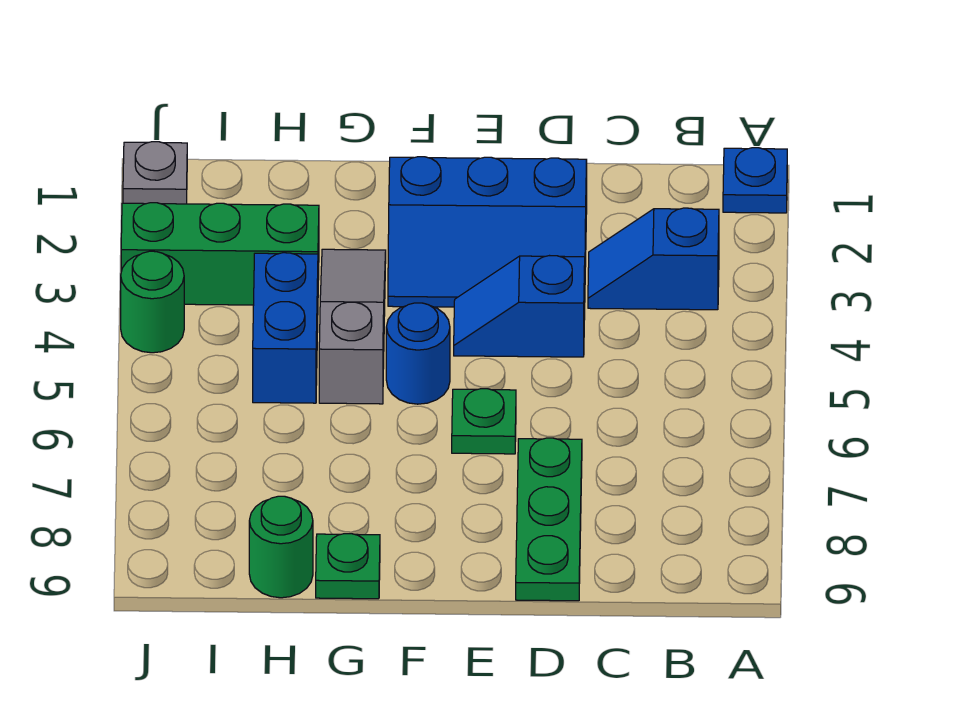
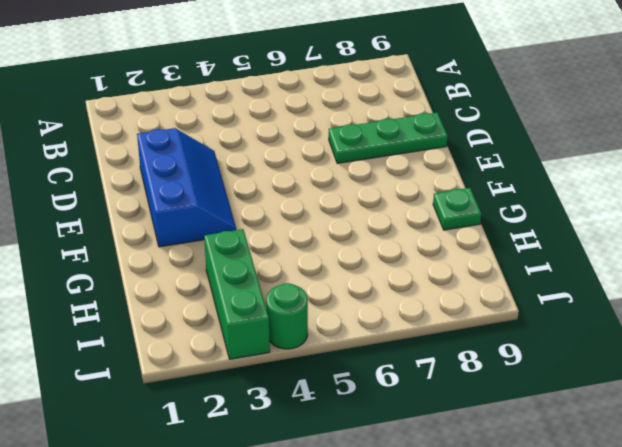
none -> blue plate A1 level 1
none -> blue slope B3:C3 level 1 top B
none -> blue slope D4:E4 level 1 top D

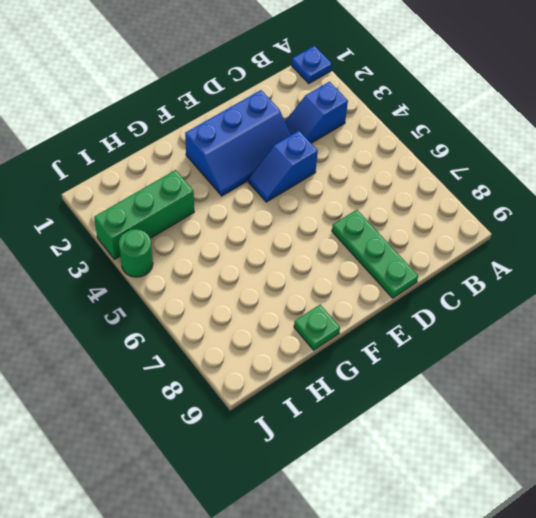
none -> green plate E6 level 1
none -> blue round brick F5 level 1
none -> grey slope G3:G5 level 1 top 5

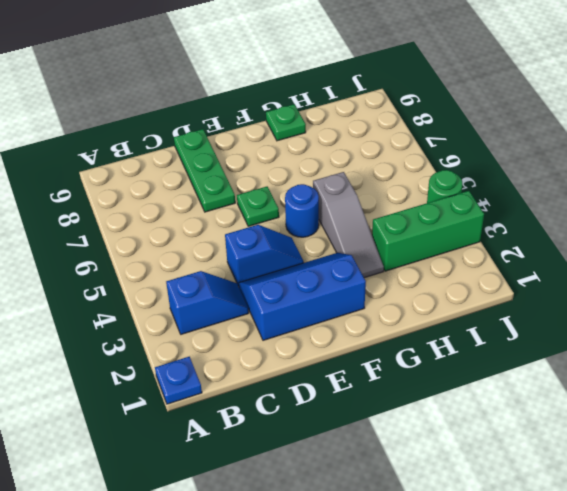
none -> blue brick H4:H5 level 1
none -> green round brick H9 level 1
none -> grey plate J1 level 1

